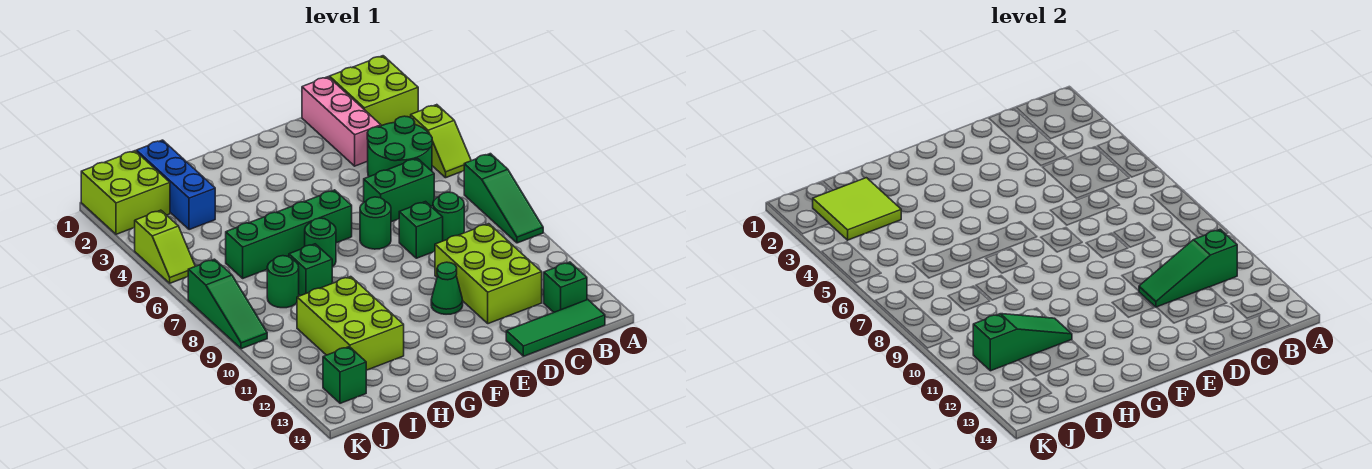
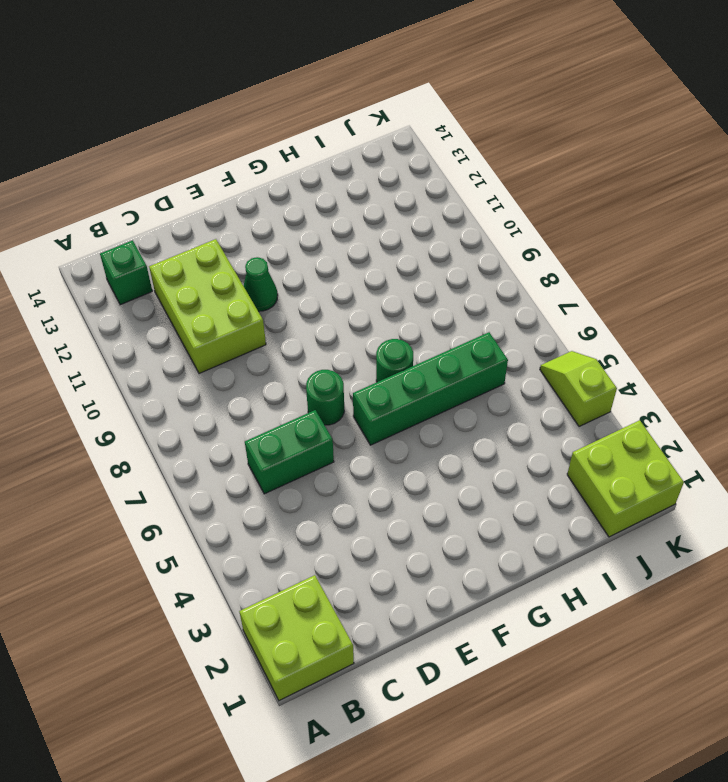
none -> lime slope A4:A5 level 1 top 4
none -> green slope A7:A9 level 1 top 7
none -> green round brick B4:C5 level 1

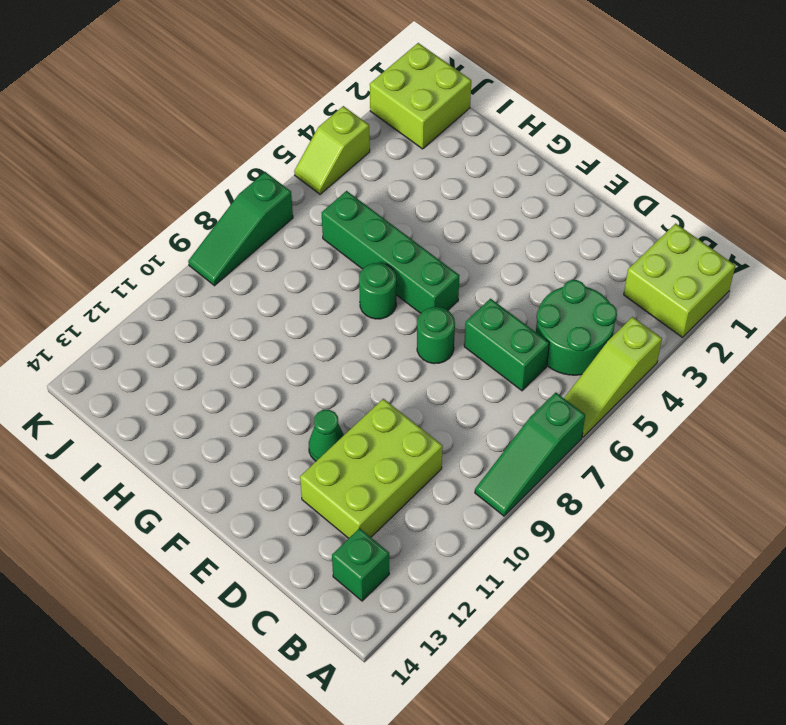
lime slope A4:A6 level 1 top 4 -> lime slope A4:A5 level 1 top 4
none -> green tile B14:D14 level 1
none -> pink brick C1:C3 level 1
none -> green round brick C8 level 1

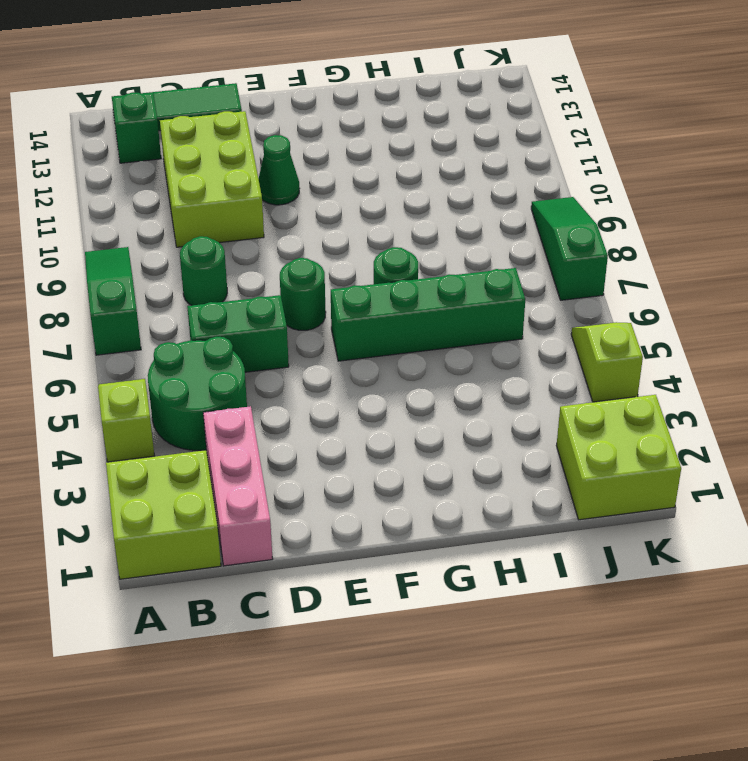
none -> green brick D8 level 1
none -> green brick H8 level 1
none -> lime brick H10:I12 level 1

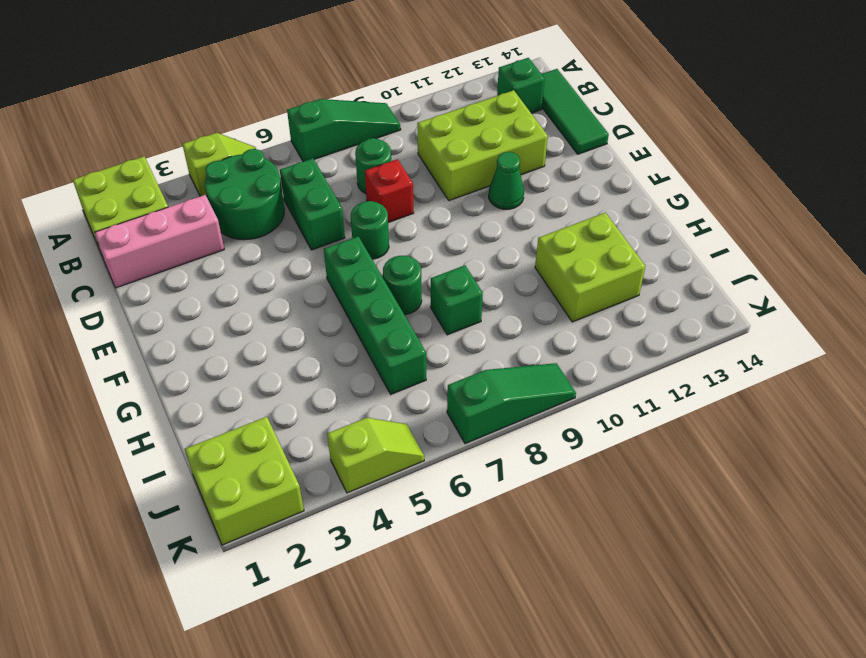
red brick D8 level 1 -> green brick D8 level 1
lime brick H11:I12 level 1 -> lime brick H10:I12 level 1
none -> blue brick I1:I3 level 1
none -> green round brick I8 level 1
none -> green brick J13 level 1

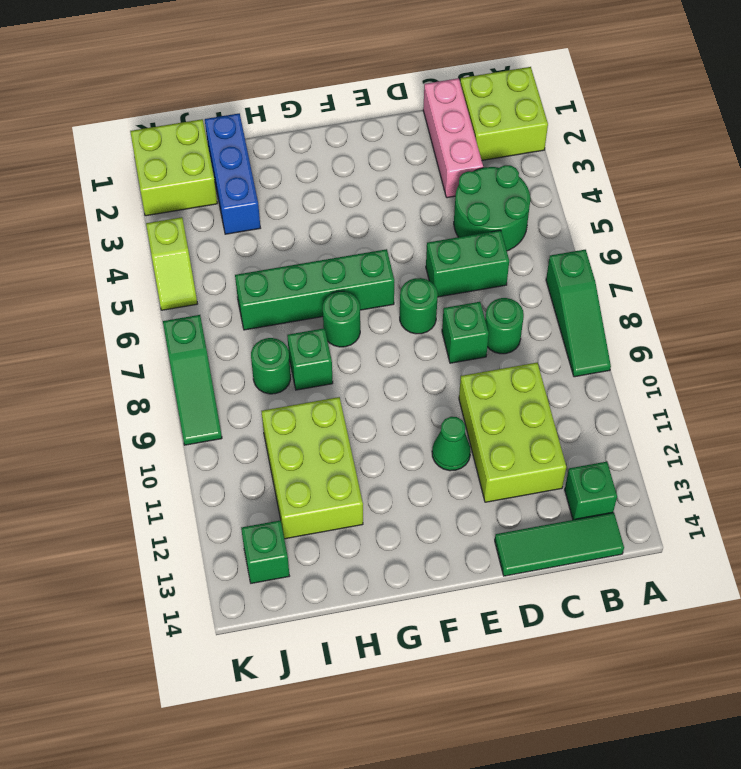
none -> lime slope A4:A5 level 1 top 4
none -> green slope B11:D11 level 2 top B
none -> green slope H11:J11 level 2 top J

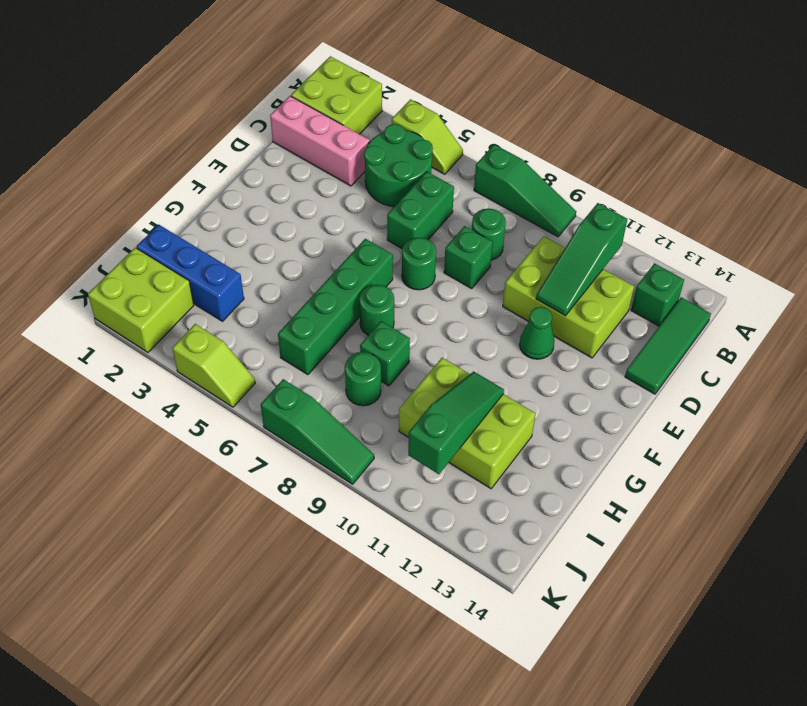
none -> green brick J13 level 1
none -> lime tile I2:J3 level 2

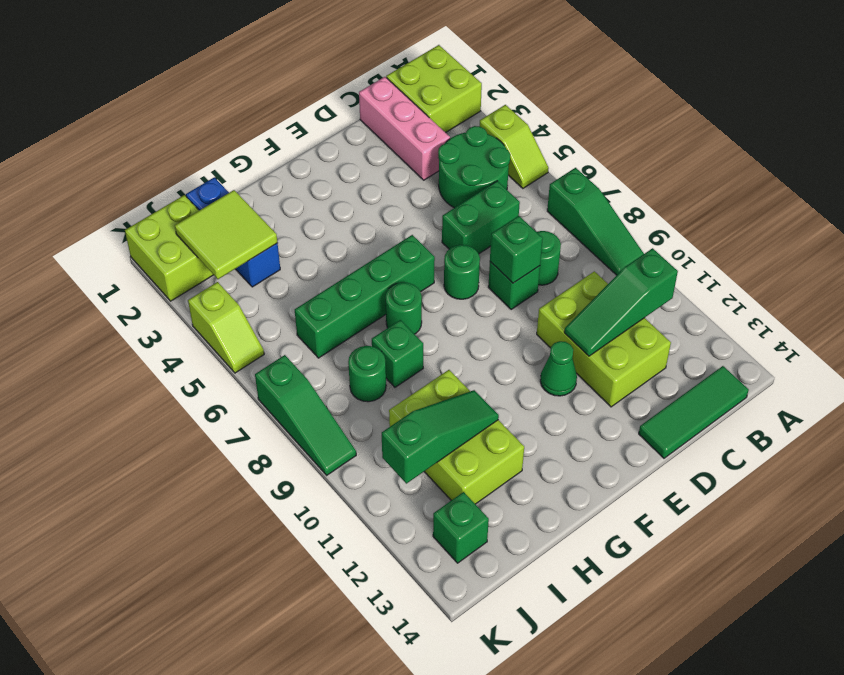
green brick D8 level 2 -> green brick B13 level 1

